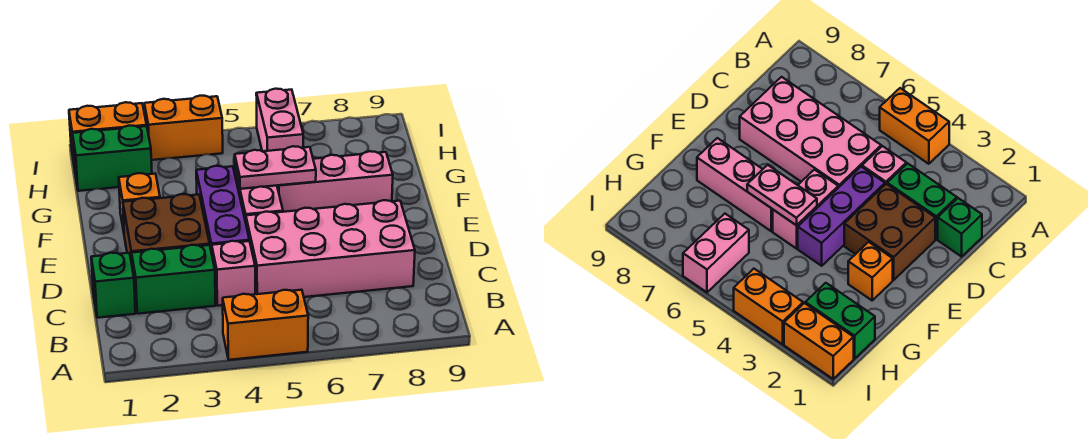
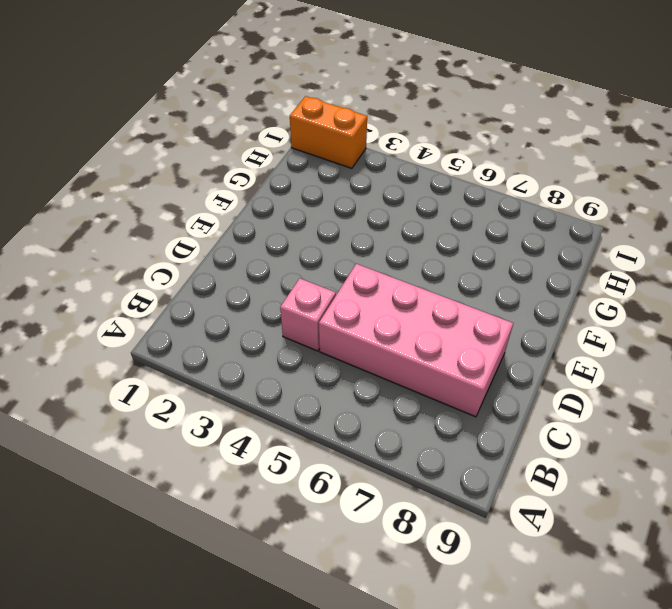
none -> orange brick A4:A5 level 1
none -> green brick C1 level 1
none -> green brick C2:C3 level 1

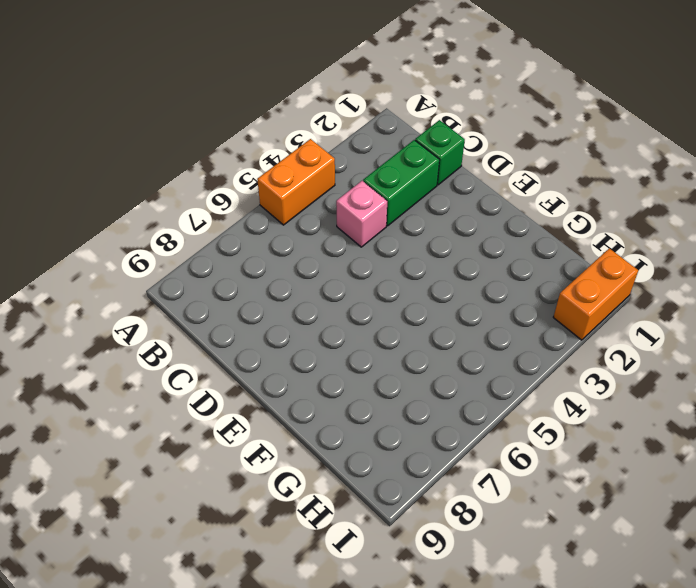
none -> pink brick C5:D8 level 1
none -> brown brick D2:E3 level 1
none -> purple brick D4:F4 level 1

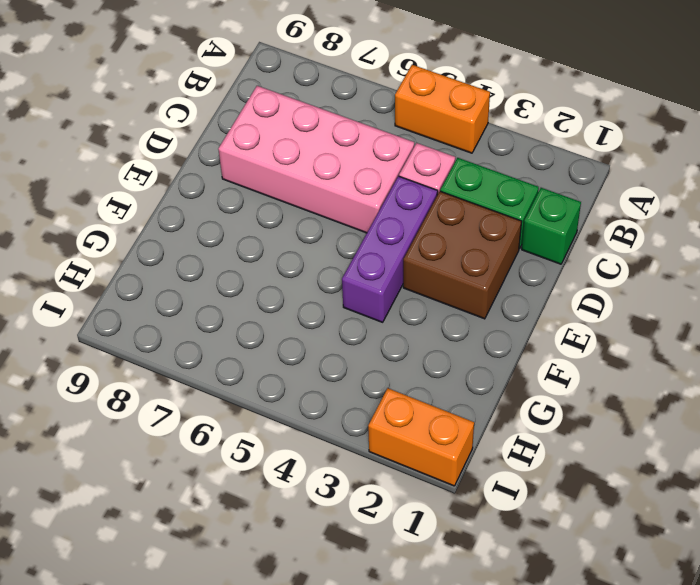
none -> pink brick E5:F5 level 1
none -> orange brick F2 level 1
none -> pink brick F6:F8 level 1

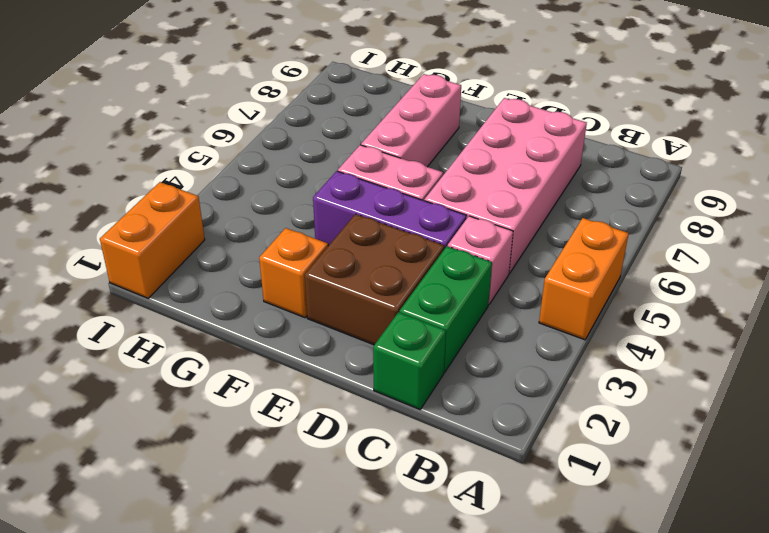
none -> green brick H1:H2 level 1
none -> pink brick H6:I6 level 1
none -> orange brick I3:I4 level 1

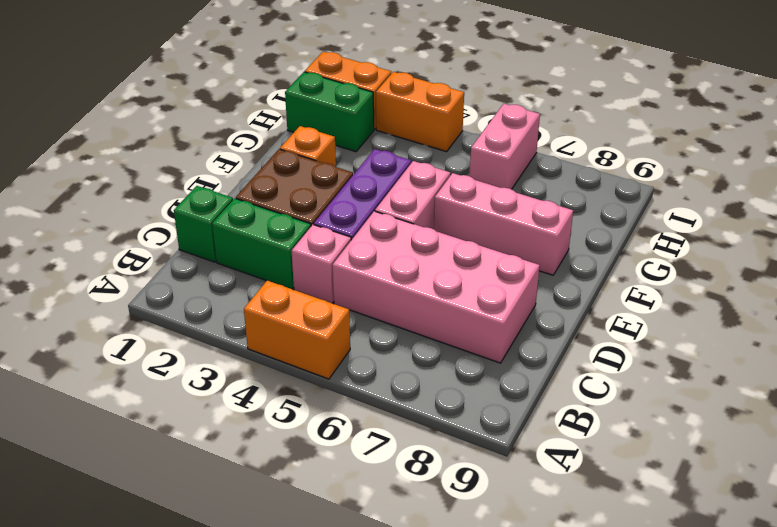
none -> pink plate F5:F6 level 2

